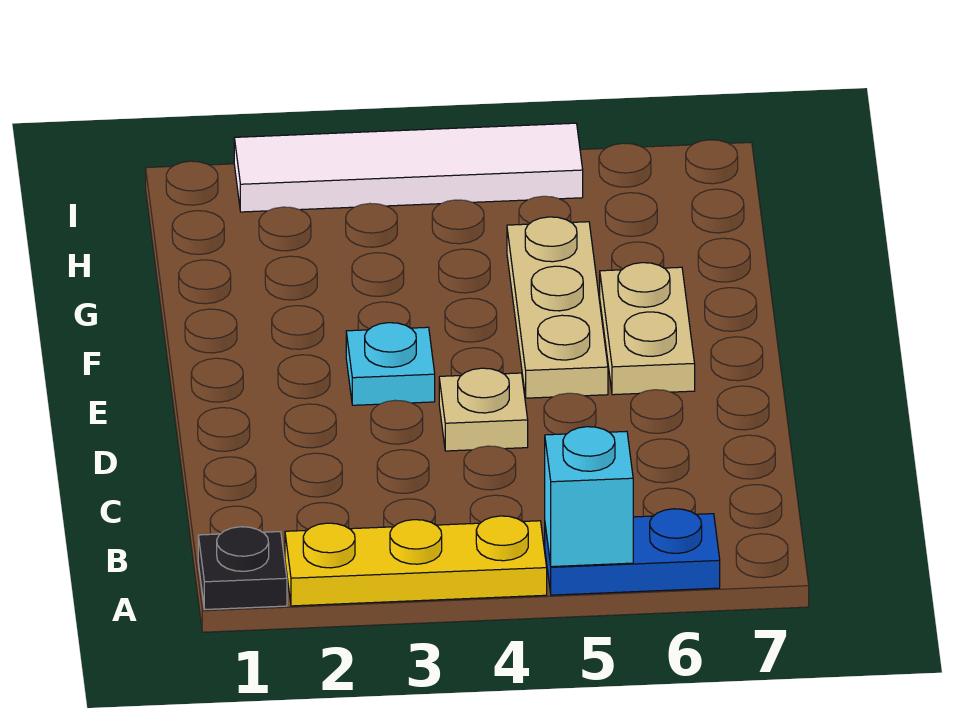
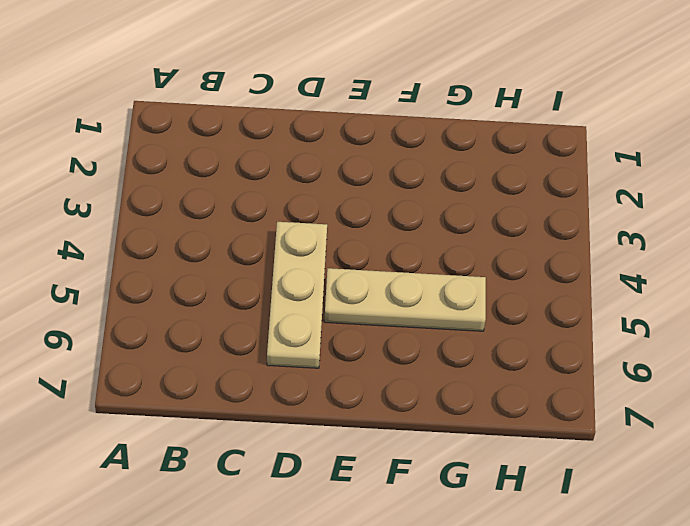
tan plate D4:D6 level 1 -> tan plate D4 level 1
none -> black plate A1 level 1
none -> yellow plate A2:A4 level 1

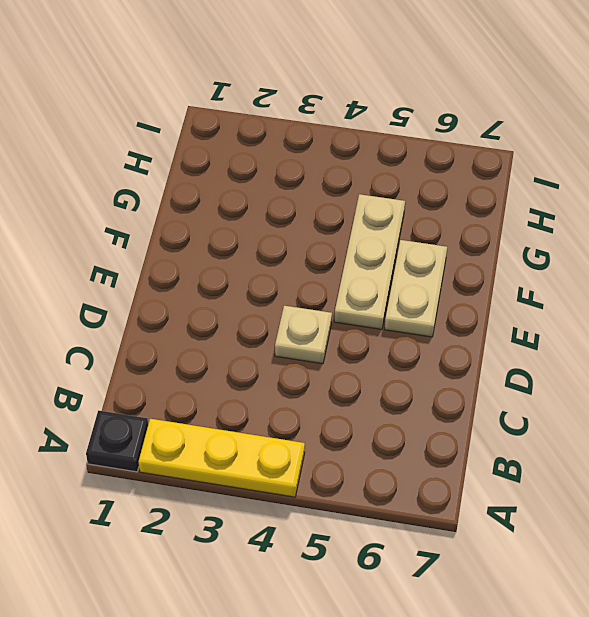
none -> blue plate A5:A6 level 1
none -> cyan plate E3 level 1

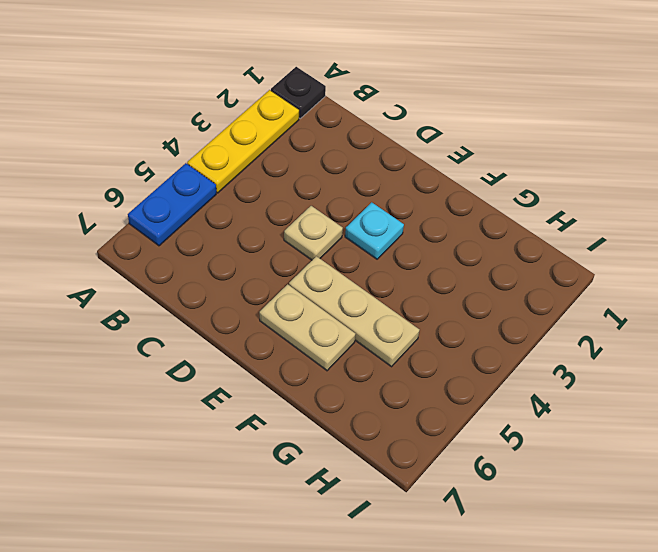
none -> white tile I2:I5 level 1
none -> cyan brick A5 level 2

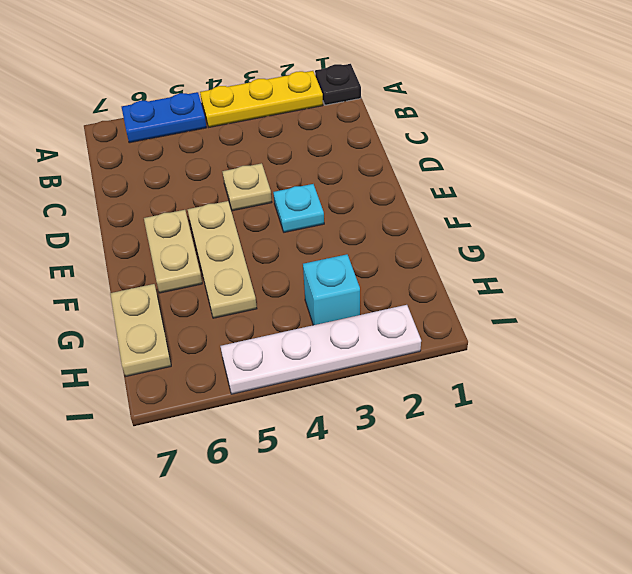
tan plate G7:H7 level 1 -> none
cyan brick H3 level 1 -> cyan brick A5 level 2
white plate I2:I5 level 1 -> white tile I2:I5 level 1

